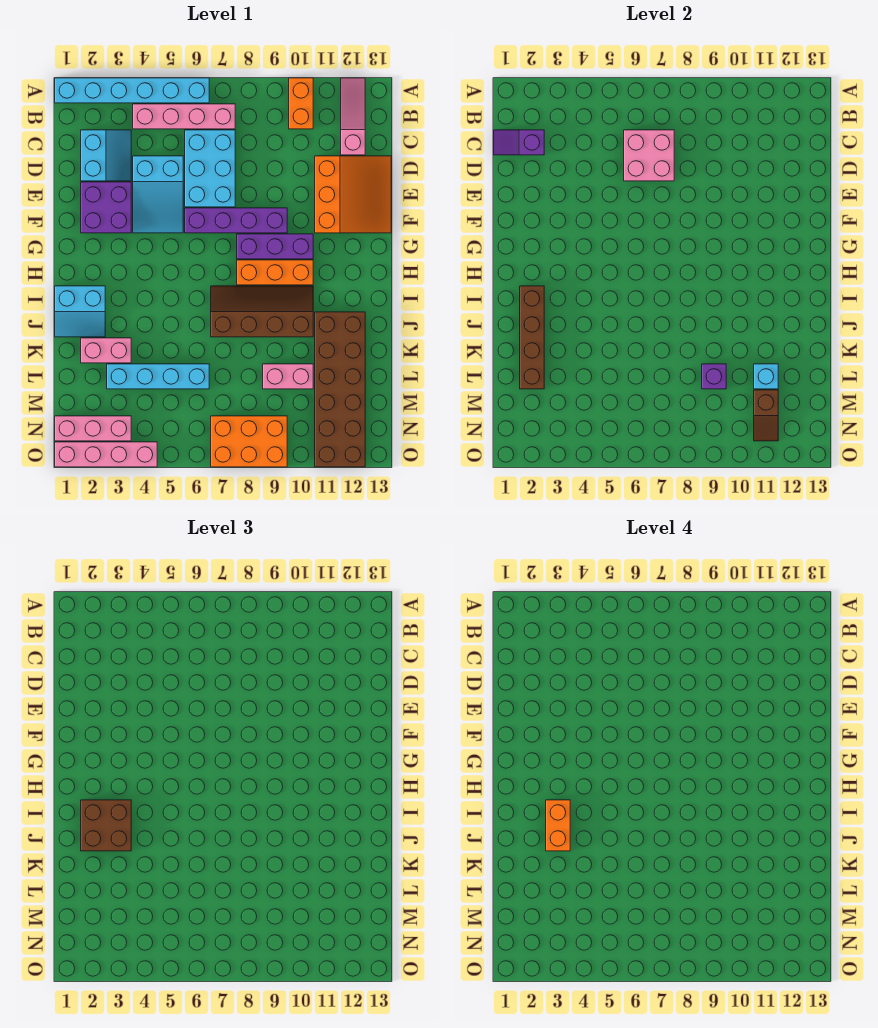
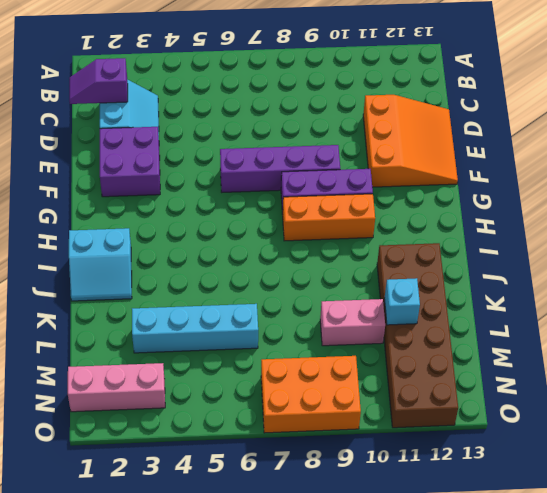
none -> cyan brick A1:A6 level 1
none -> orange brick A10:B10 level 1
none -> pink slope A12:C12 level 1 top C

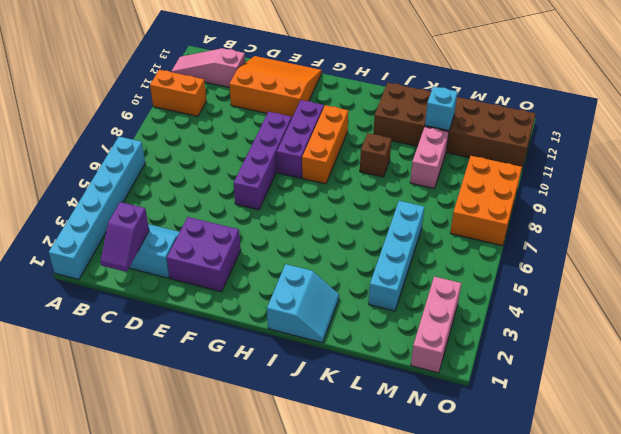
brown brick J9 level 1 -> brown slope I7:J10 level 1 top J
none -> pink brick B4:B7 level 1
none -> cyan brick C6:E7 level 1
none -> cyan slope D4:F5 level 1 top D

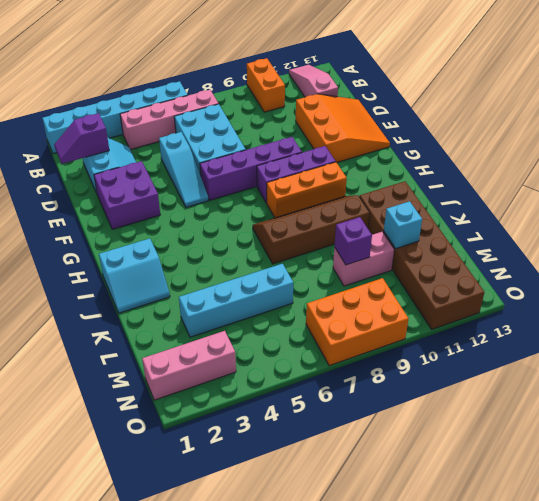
cyan slope D5:F5 level 1 top D -> cyan slope D4:F5 level 1 top D
none -> pink brick K2:K3 level 1
none -> pink brick O1:O4 level 1
none -> pink brick C6:D7 level 2

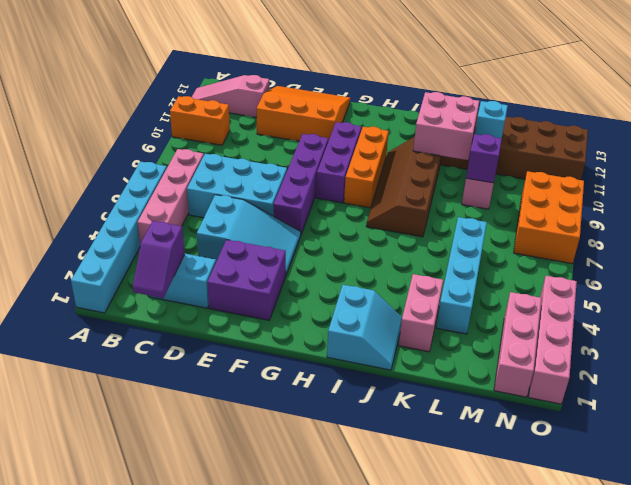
pink brick J10:K11 level 2 -> pink brick C6:D7 level 2
none -> brown brick I2:L2 level 2
none -> brown slope M11:N11 level 2 top M
none -> brown brick I2:J3 level 3

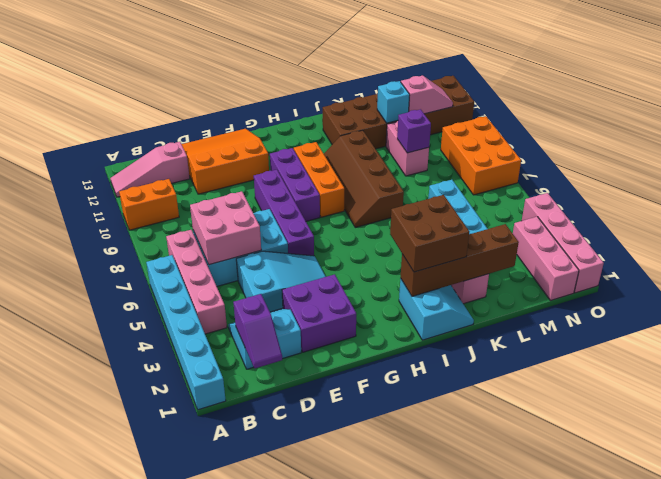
pink slope M11:N11 level 2 top M -> brown slope M11:N11 level 2 top M
none -> orange brick I3:J3 level 4

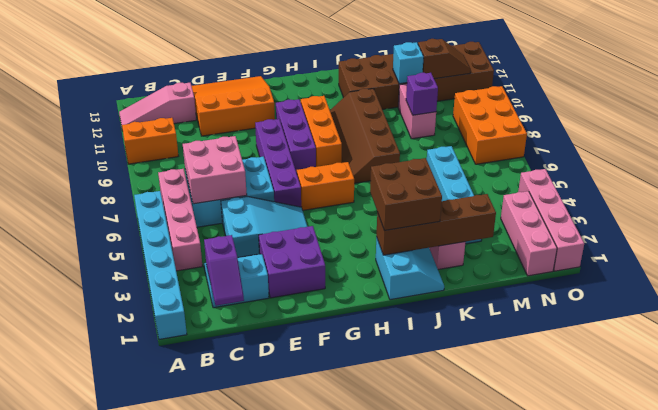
orange brick G6:H6 level 1 -> orange brick I3:J3 level 4

